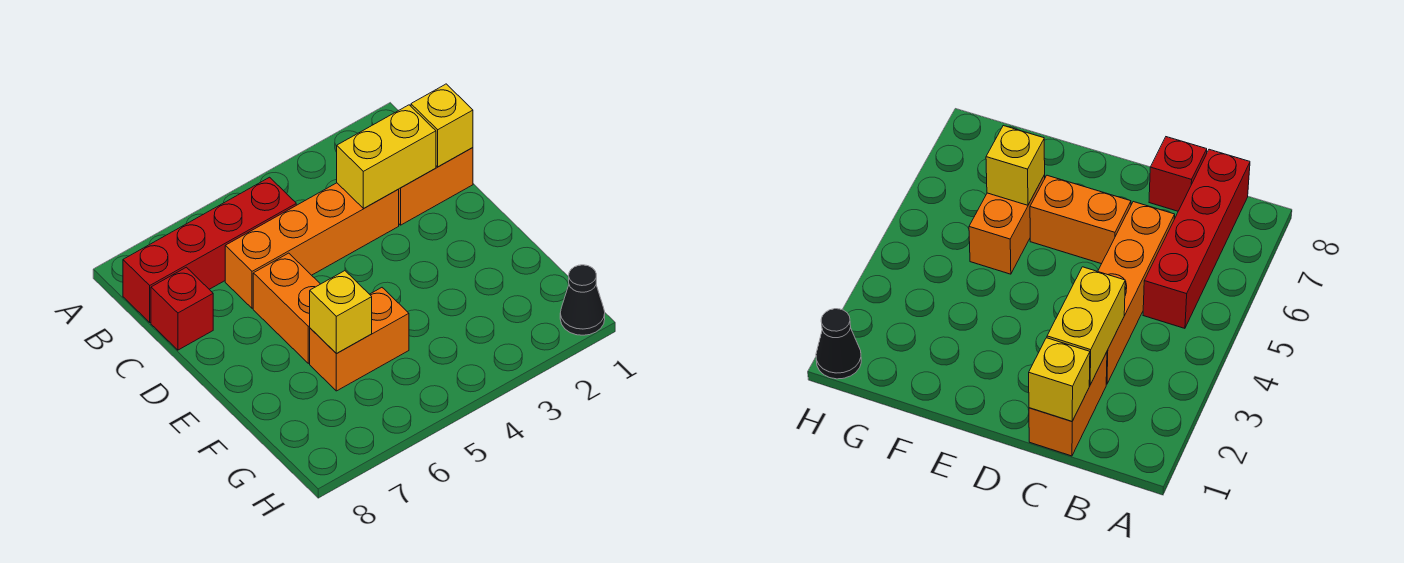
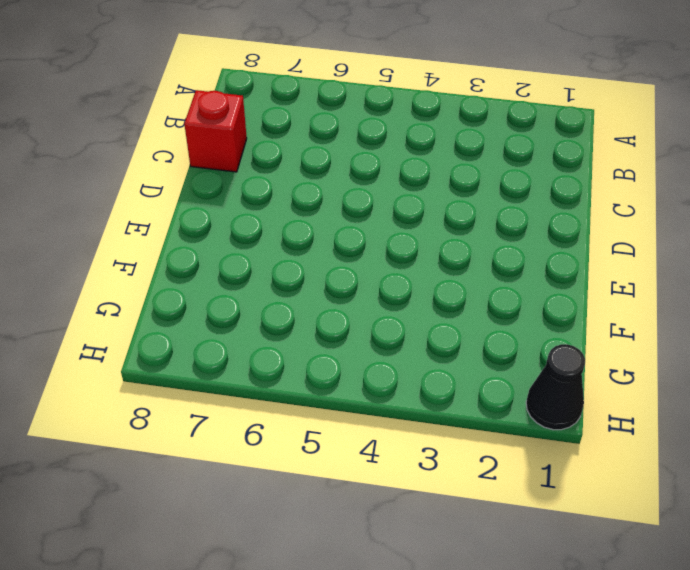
none -> red brick B5:B8 level 1
none -> orange brick C1:C2 level 1

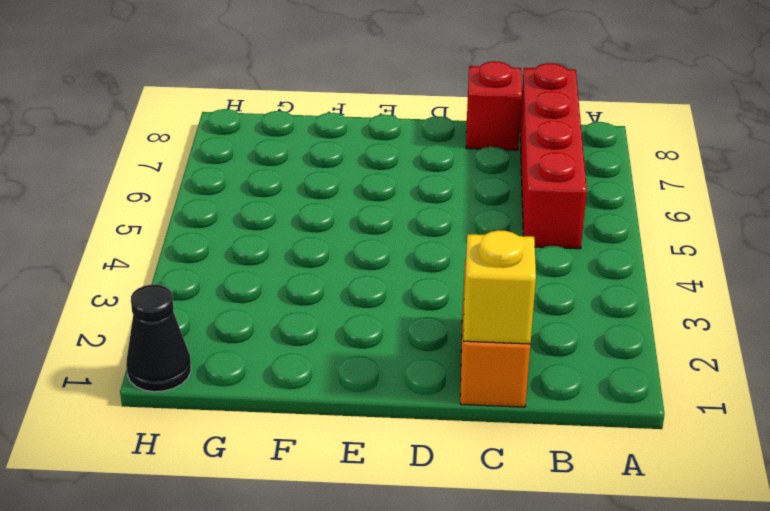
none -> orange brick C3:C6 level 1
none -> orange brick D6:E6 level 1

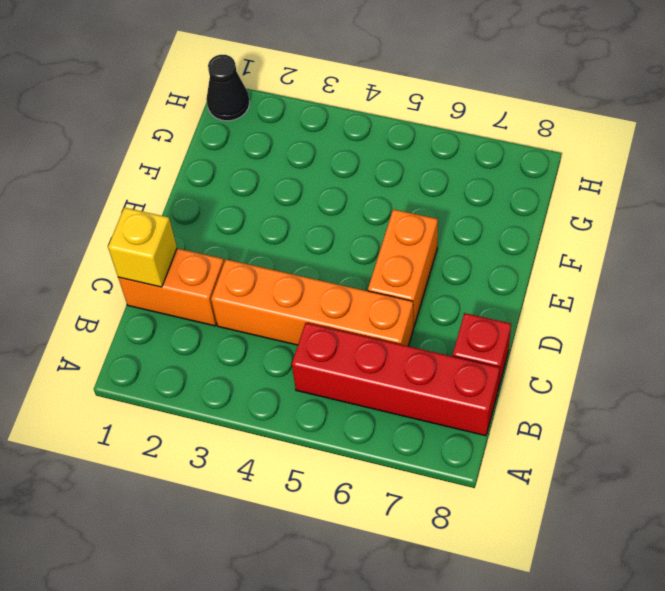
none -> orange brick F5:F6 level 1
none -> yellow brick C2:C3 level 2

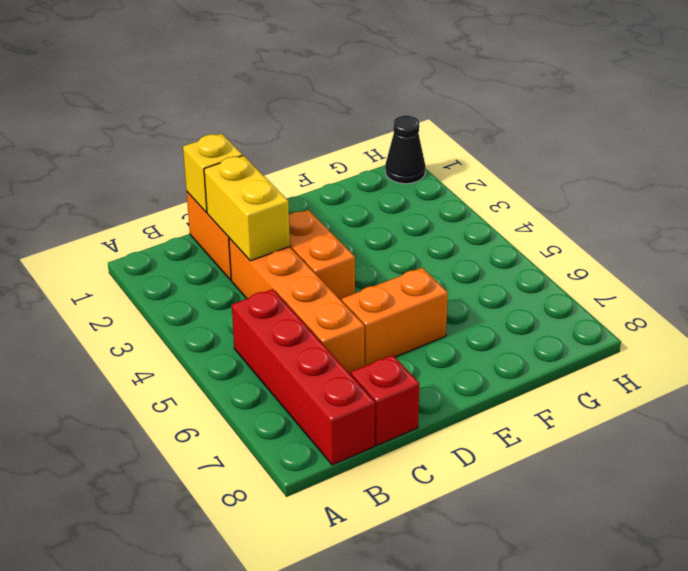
orange brick D3:D4 level 1 -> orange brick F5:F6 level 1
none -> yellow brick F6 level 2

